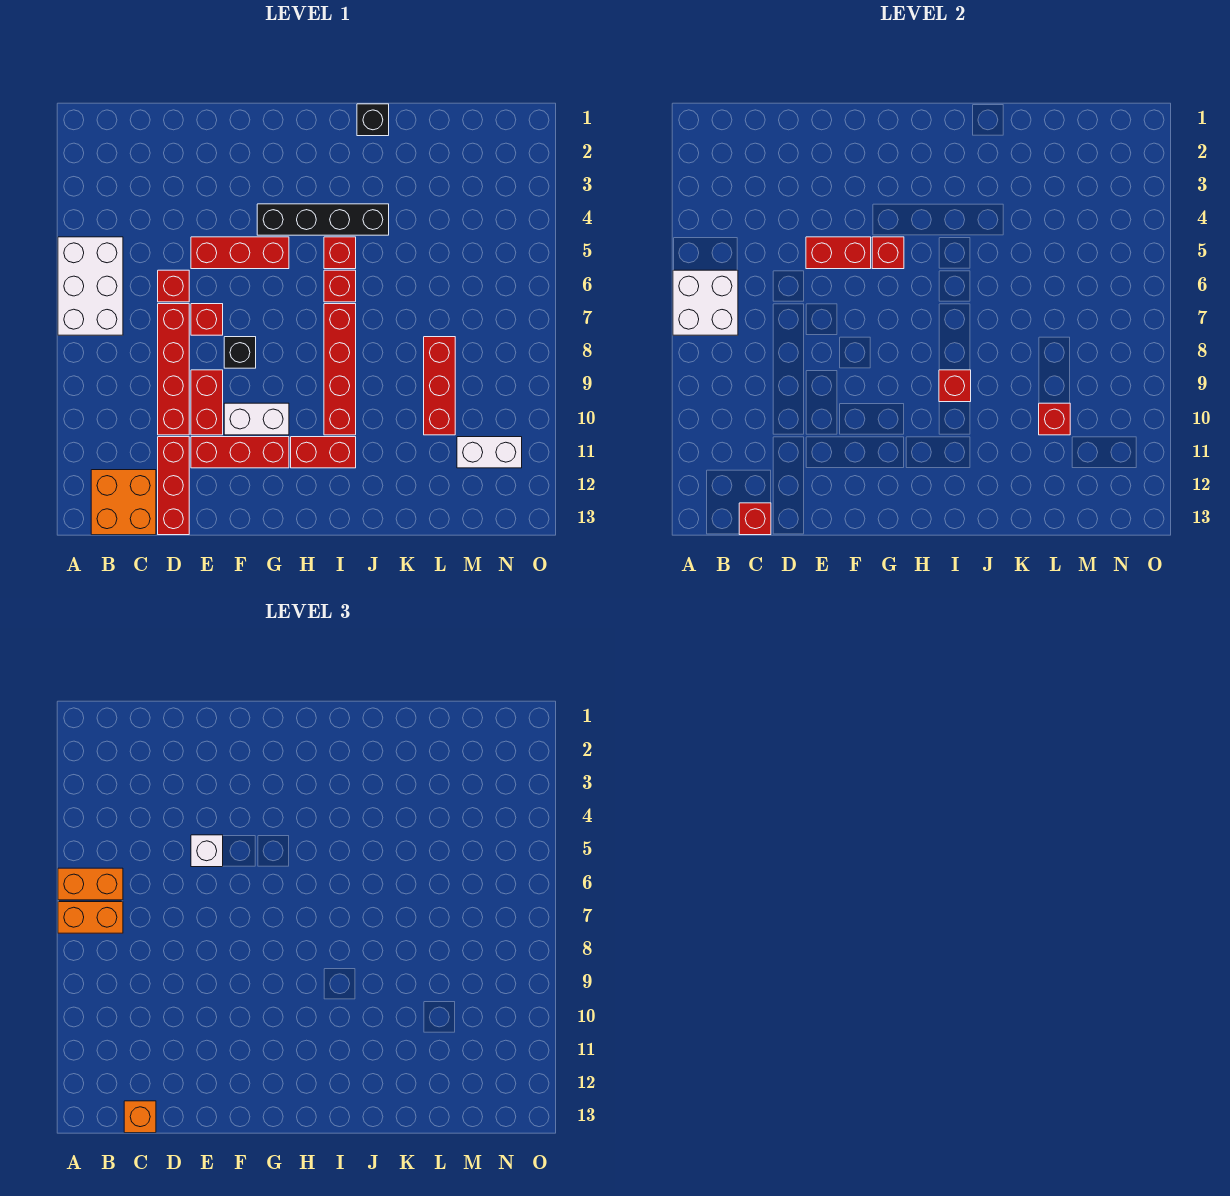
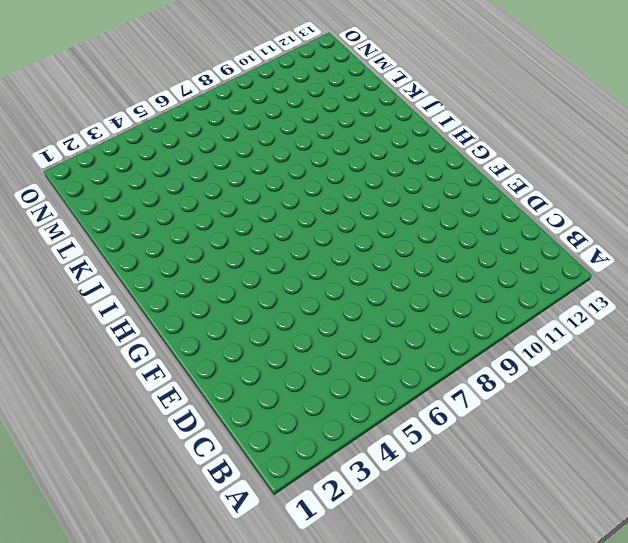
none -> white brick A5:B7 level 1
none -> orange brick B12:C13 level 1
none -> red brick D6 level 1

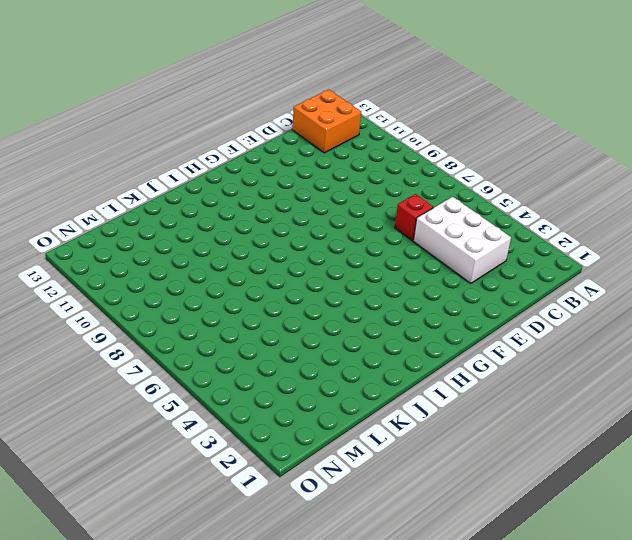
white brick C3:D5 level 1 -> white brick A5:B7 level 1
none -> red brick D7:D10 level 1
none -> red brick D11:D13 level 1
none -> red brick E5:G5 level 1

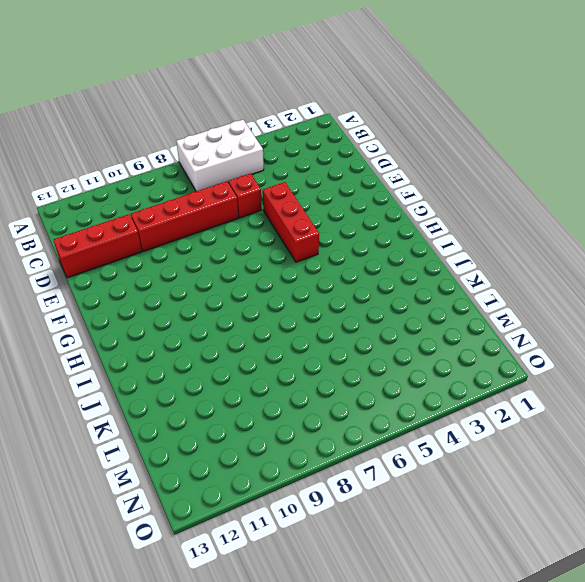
none -> orange brick B12:C13 level 1
none -> red brick E7 level 1
none -> red brick E9:E10 level 1

